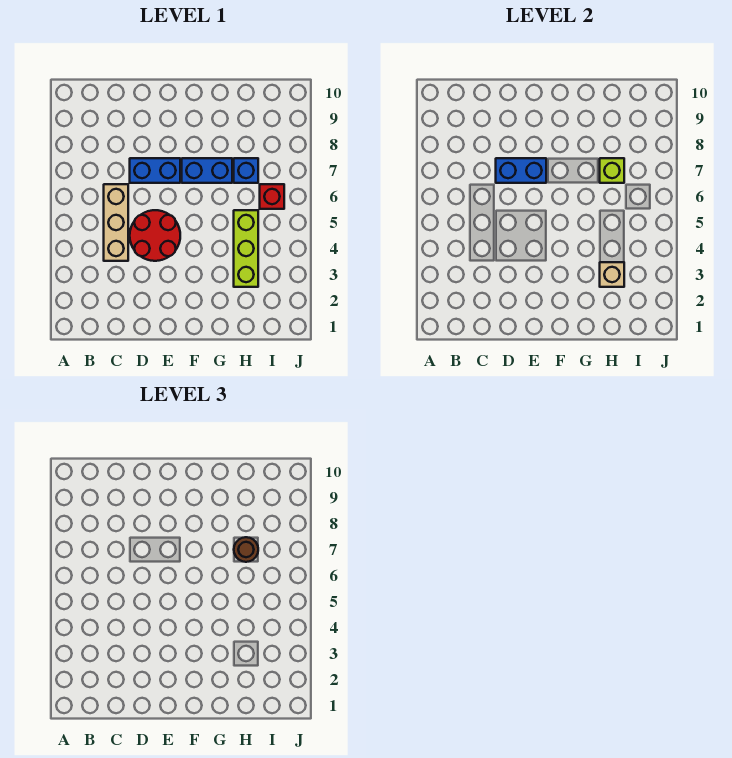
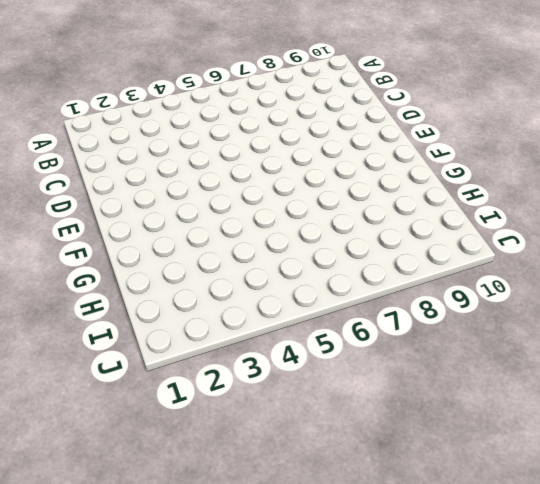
none -> tan brick C4:C6 level 1
none -> red round brick D4:E5 level 1

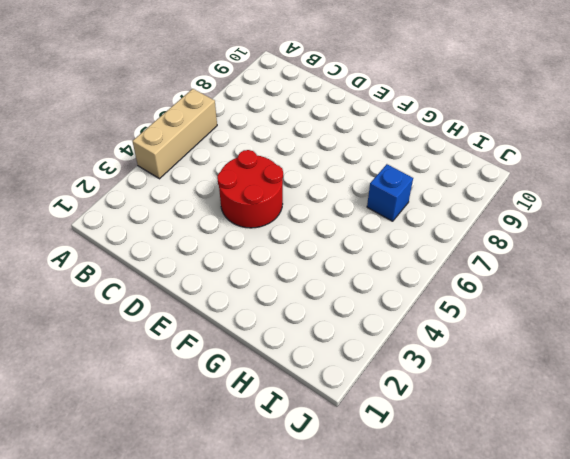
tan brick A4:A6 level 1 -> tan brick C4:C6 level 1
none -> blue brick D7:E7 level 1
none -> blue brick F7:G7 level 1

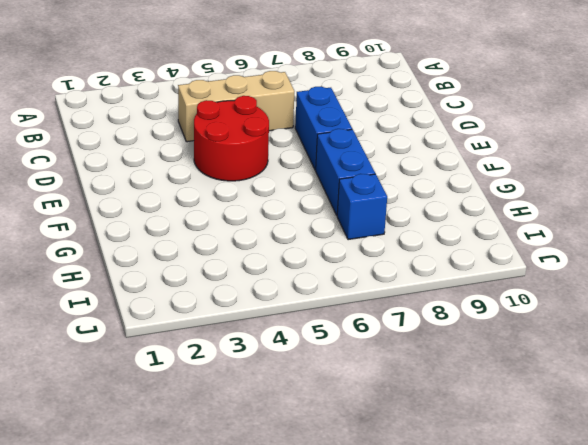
none -> lime brick H3:H5 level 1
none -> red brick I6 level 1

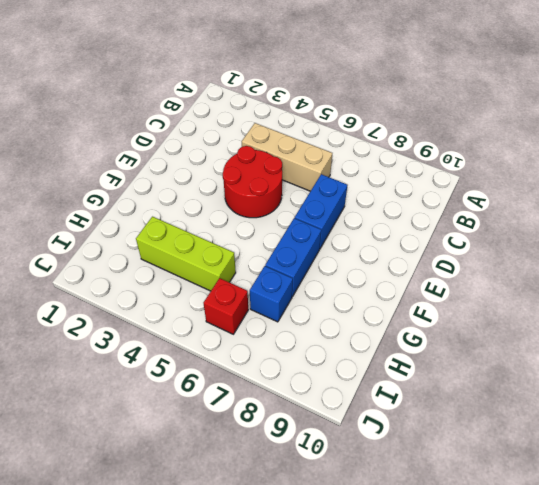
none -> blue brick D7:E7 level 2
none -> tan brick H3 level 2

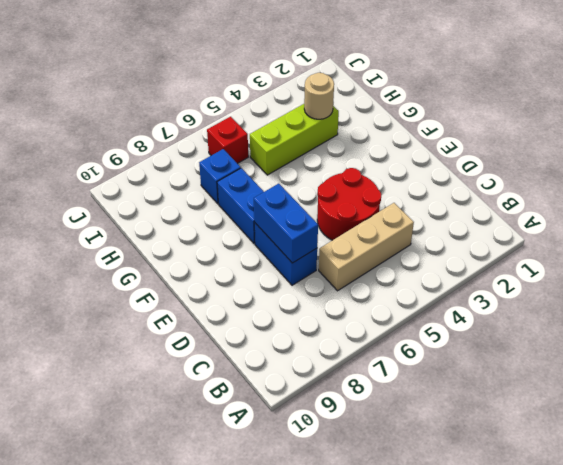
tan round brick H3 level 2 -> tan brick H3 level 2
none -> lime brick H7 level 2
none -> brown round brick H7 level 3

